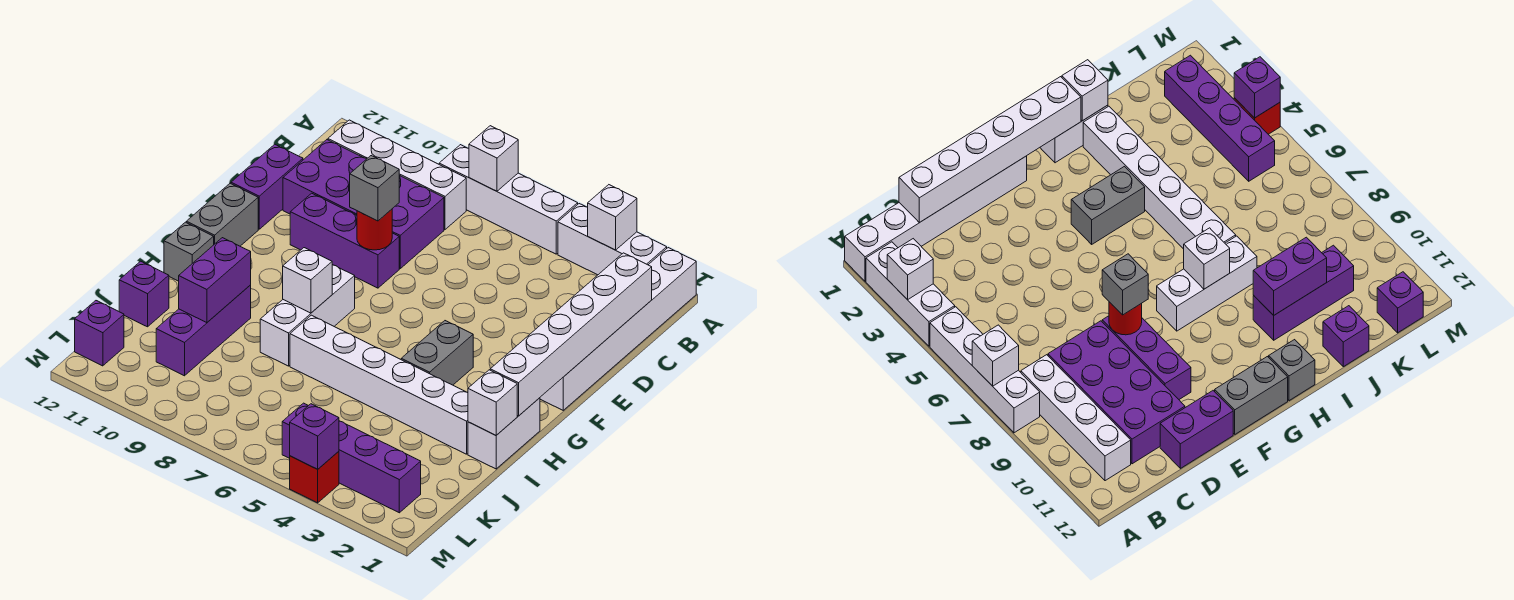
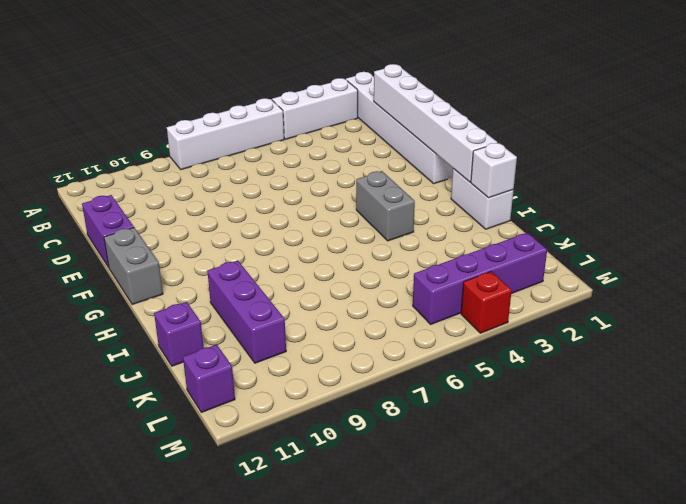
none -> white brick B8:B11 level 1
none -> purple brick C8:D11 level 1
none -> purple brick E8:E10 level 1

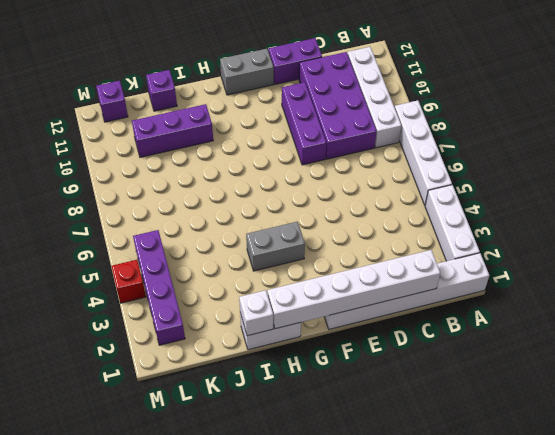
none -> white brick G8:I8 level 1
none -> grey brick H12 level 1
none -> white brick I2:I7 level 1

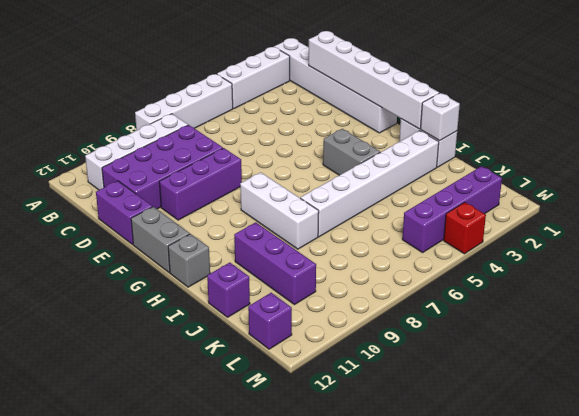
none -> white brick A3 level 2
none -> white brick A7 level 2
none -> red round brick E8 level 2

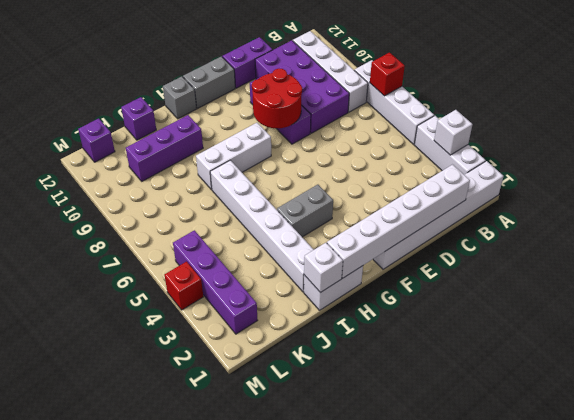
red brick A7 level 2 -> white brick A7 level 2
red round brick E8:F9 level 2 -> red round brick E8 level 2
none -> white brick H8 level 2
none -> purple brick I10:J10 level 2
none -> purple brick M4 level 2

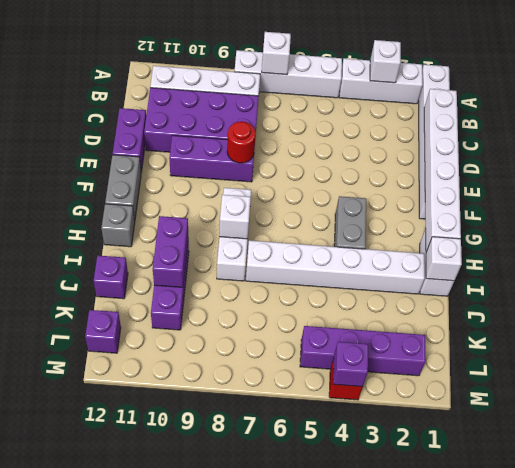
none -> grey brick E8 level 3

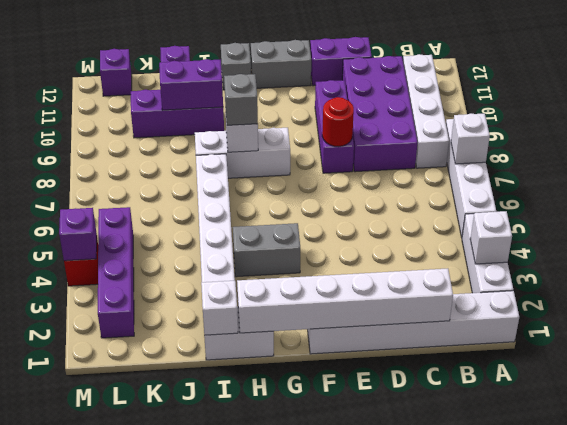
grey brick H8 level 3 -> grey brick E8 level 3

